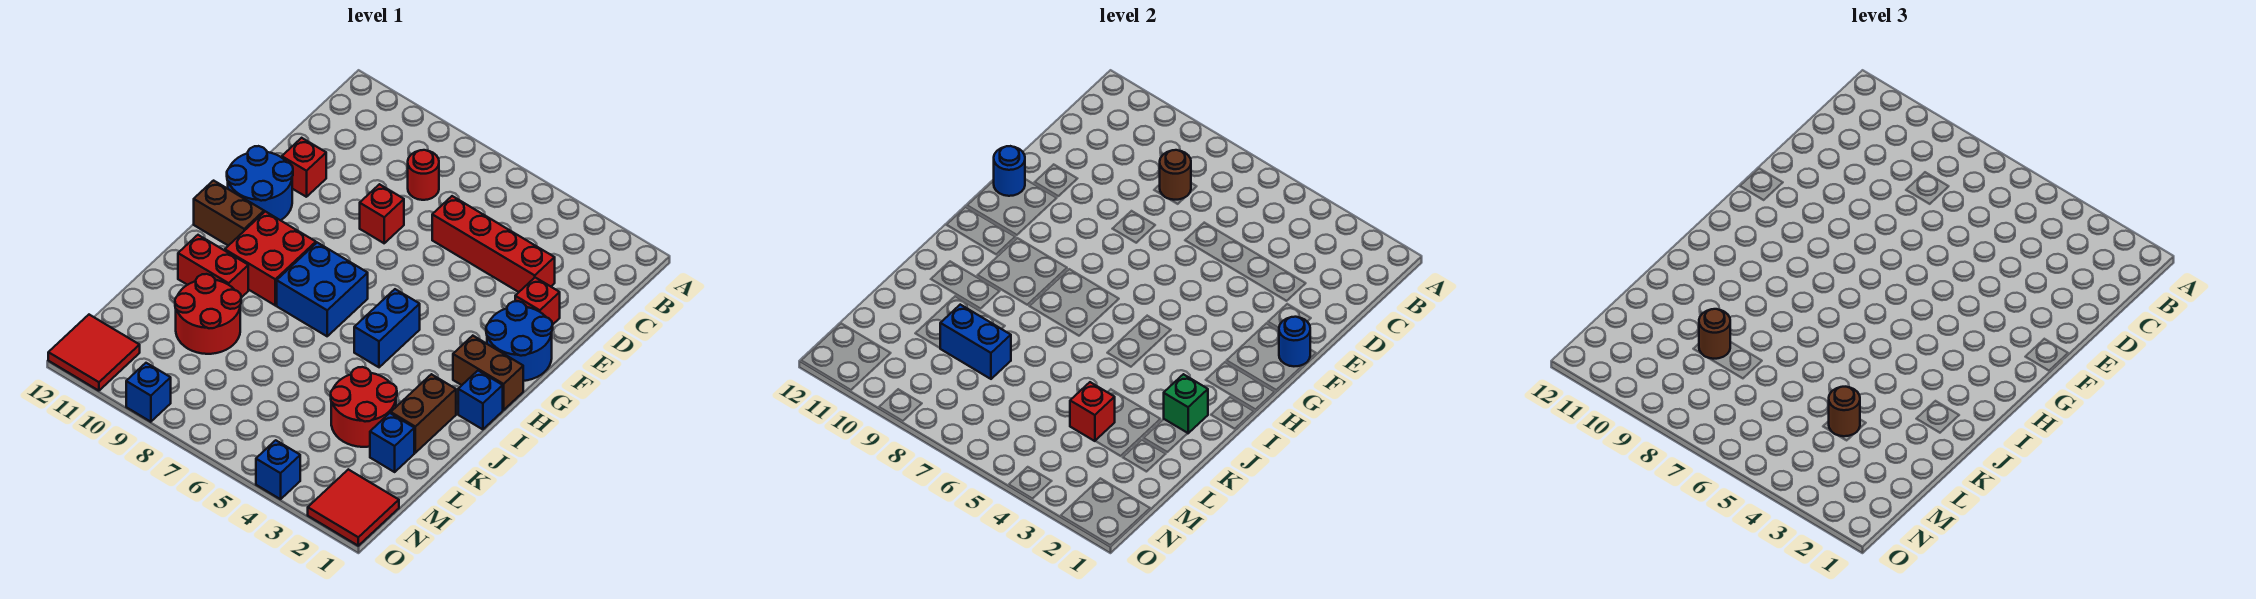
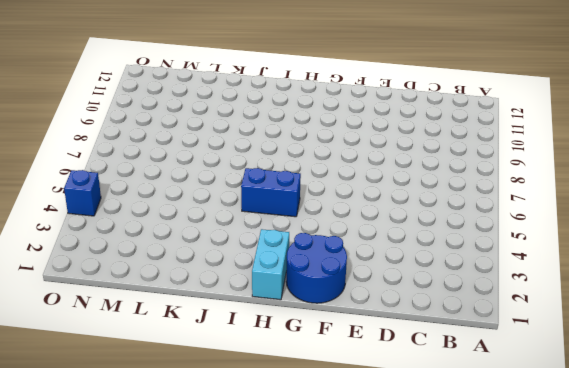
cyan brick H1:H2 level 1 -> brown brick H1:H2 level 1
none -> red round brick C8 level 1
none -> red brick D3:D6 level 1
none -> red brick E2 level 1
none -> red brick E8 level 1

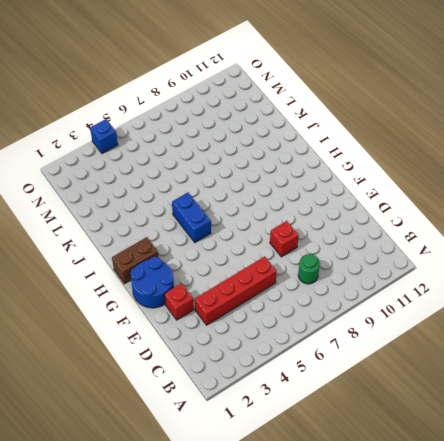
green round brick C8 level 1 -> red round brick C8 level 1
none -> red brick E11 level 1
none -> blue round brick F11:G12 level 1
none -> blue brick H7:I8 level 1
none -> red brick H9:I10 level 1

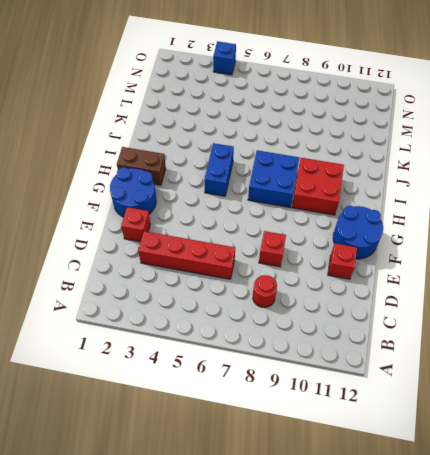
none -> brown brick H11:H12 level 1
none -> blue brick I1 level 1
none -> brown brick J2:K2 level 1
none -> red brick J10:J11 level 1

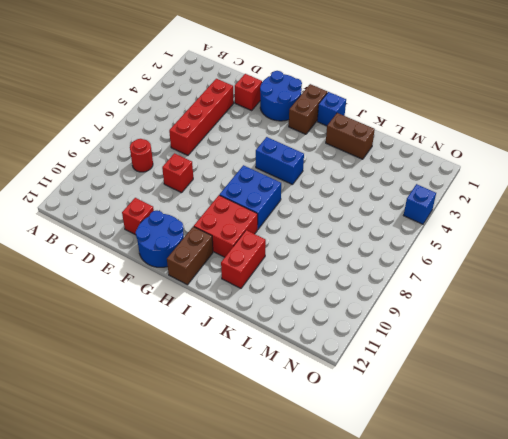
none -> red round brick K3:L4 level 1
none -> red round brick K9:L10 level 1
none -> blue brick L2 level 1
none -> red tile N1:O2 level 1

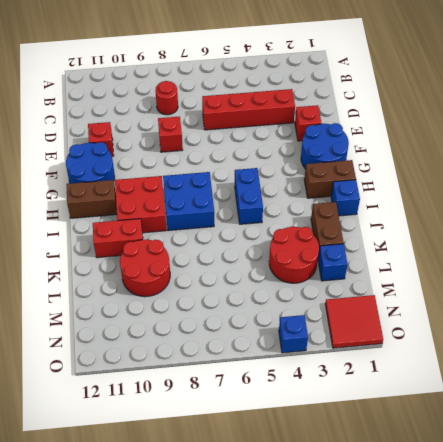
none -> red tile N11:O12 level 1
none -> blue brick O9 level 1
none -> brown round brick C8 level 2
none -> blue round brick F1 level 2

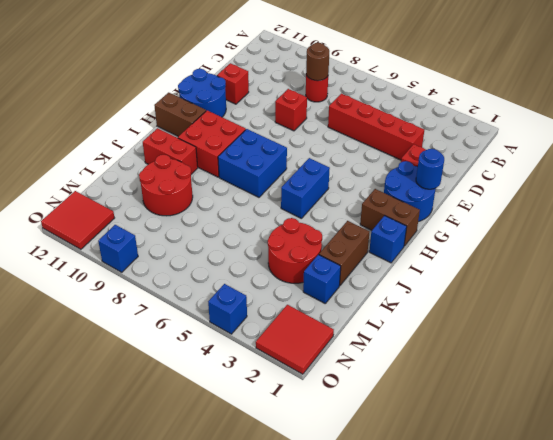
none -> blue round brick F12 level 2
none -> green brick J2 level 2
none -> red brick L4 level 2
none -> blue brick L8:L9 level 2

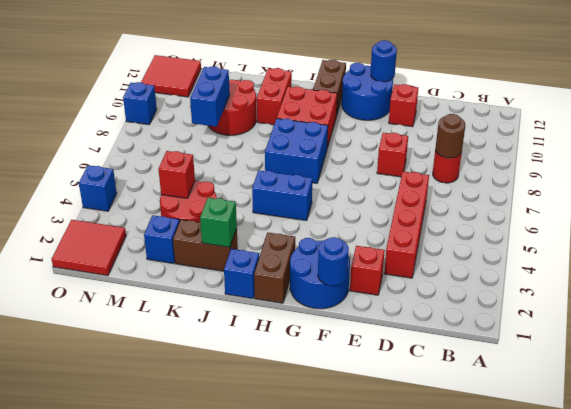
none -> brown round brick L4 level 3
none -> brown round brick L9 level 3

